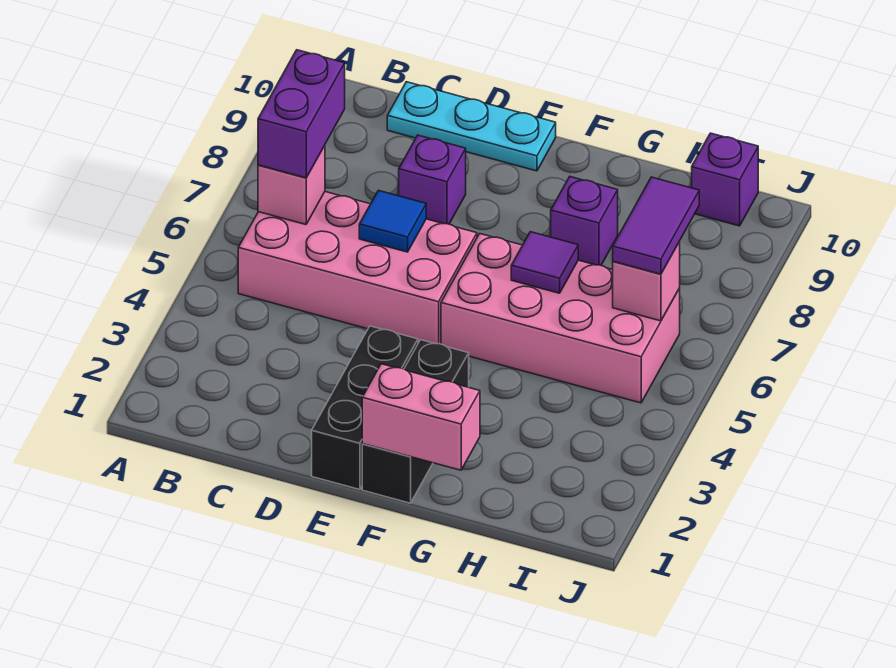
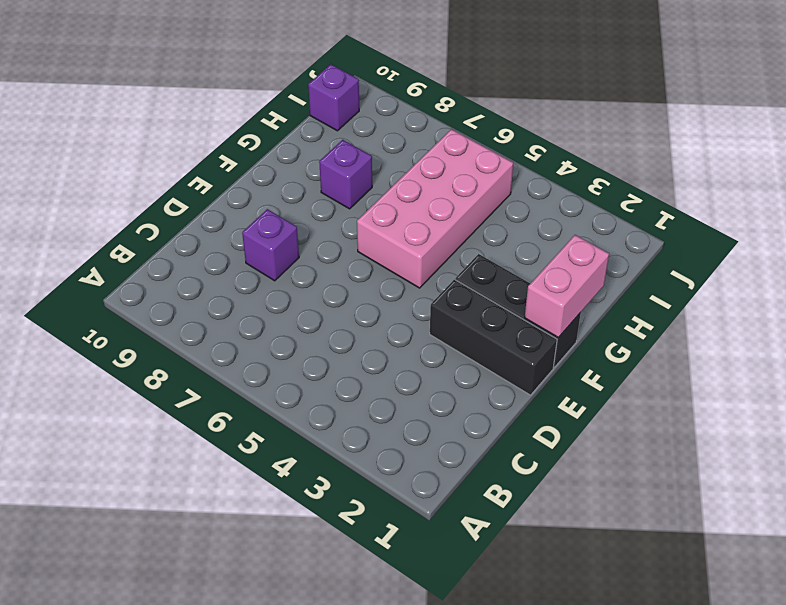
none -> pink brick B5:E6 level 1
none -> cyan plate C10:E10 level 1
none -> pink brick B6 level 2

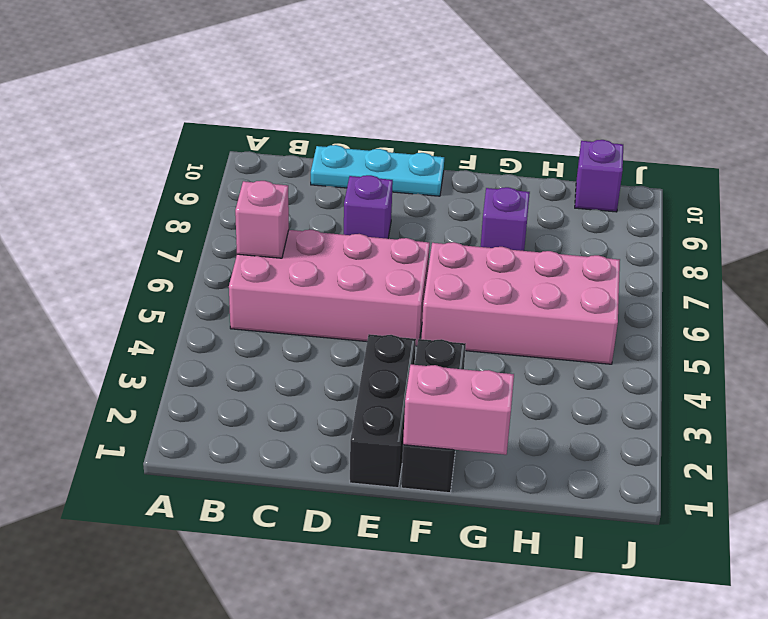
none -> blue tile D6 level 2
none -> purple tile G6 level 2
none -> pink brick I6 level 2

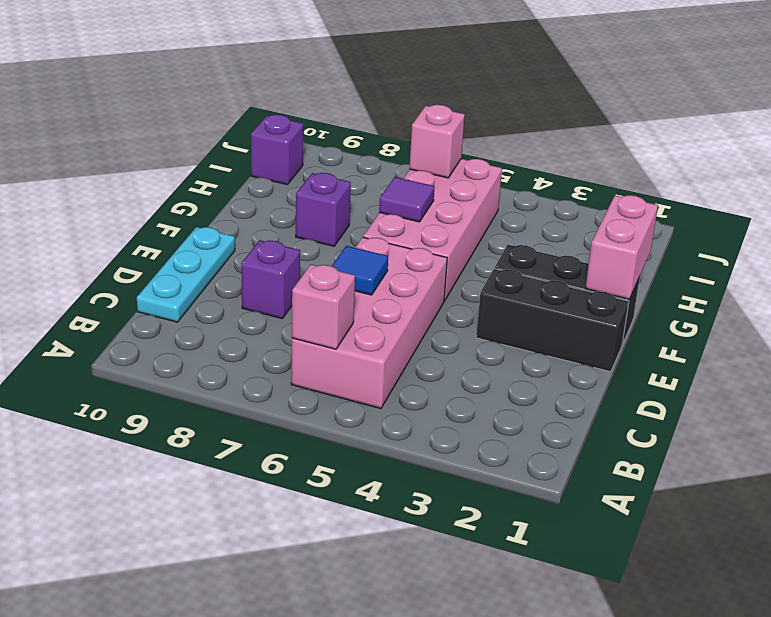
none -> purple brick B6:B7 level 3
none -> purple tile I6:I7 level 3

